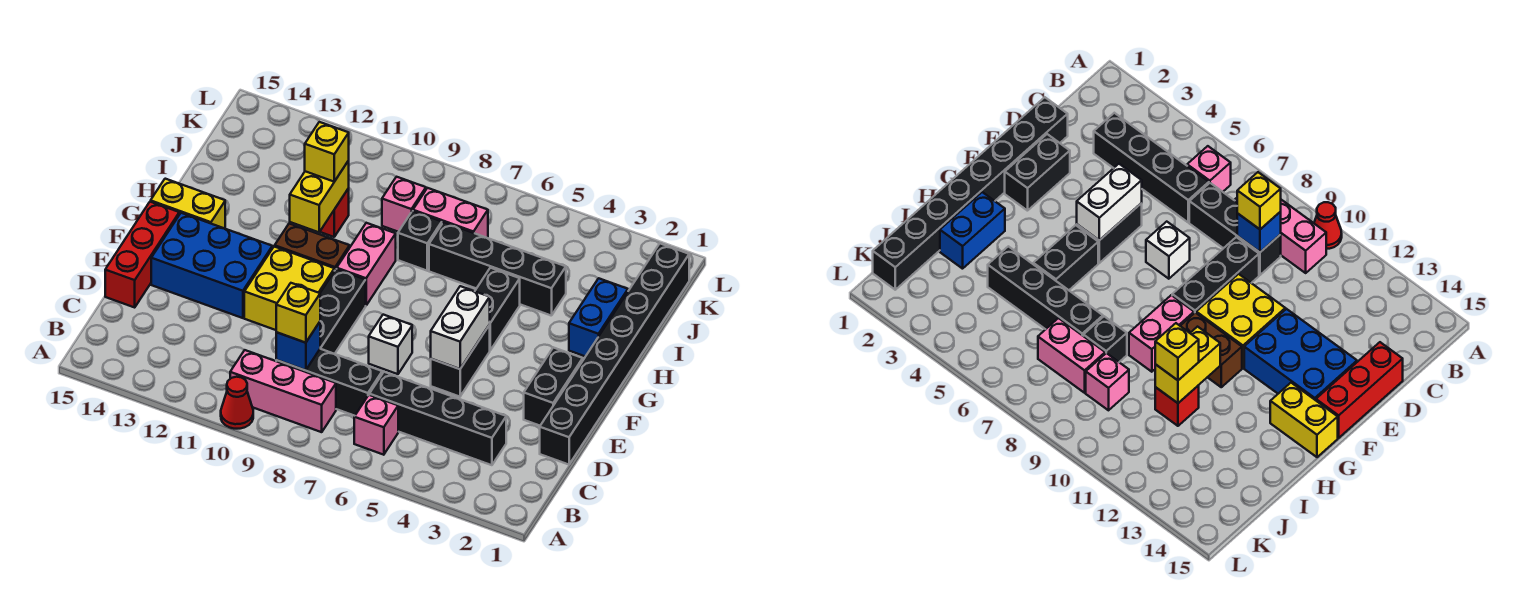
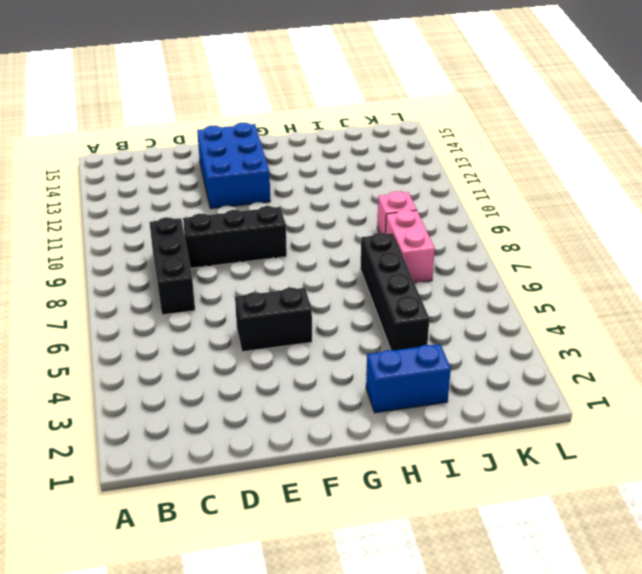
none -> red cone A10 level 1
none -> pink brick B6 level 1
none -> pink brick B8:B10 level 1

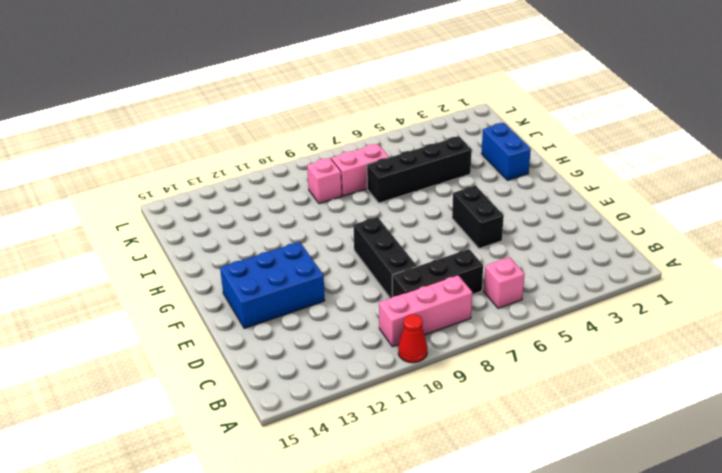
none -> black brick C3:C6 level 1
none -> black brick D1:K1 level 1
none -> red brick D15:F15 level 1

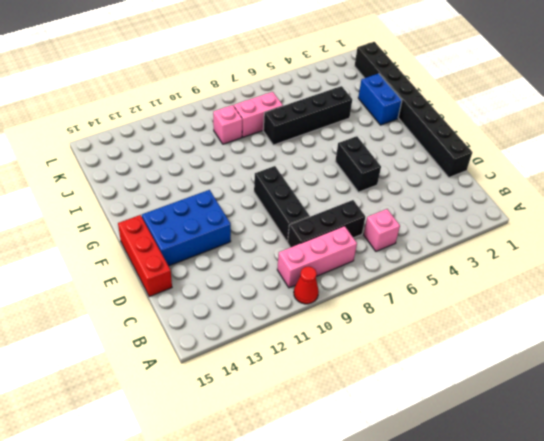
none -> black brick C3:C6 level 1
none -> black brick E2:F2 level 1
none -> white brick E7 level 1

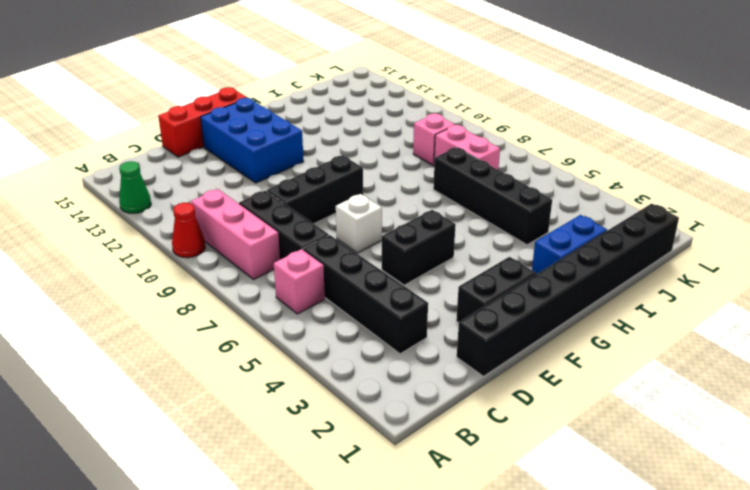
green cone A13 level 1 -> none
none -> yellow brick E10:F11 level 1
none -> black brick G5:H5 level 1
none -> pink brick G9:H9 level 1

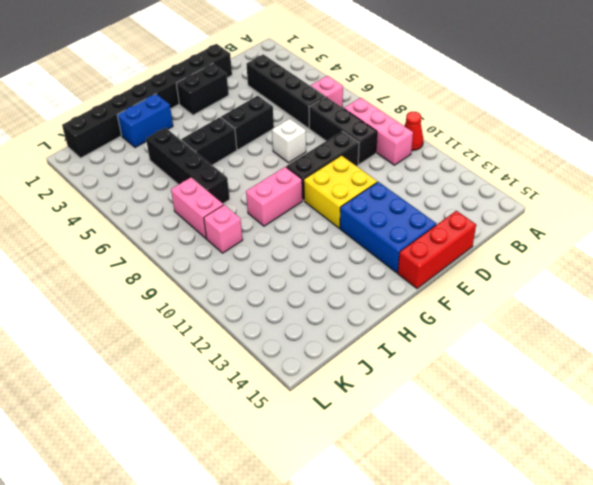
none -> brown brick G10:G11 level 1
none -> yellow brick G14:G15 level 1
none -> black brick I8 level 1

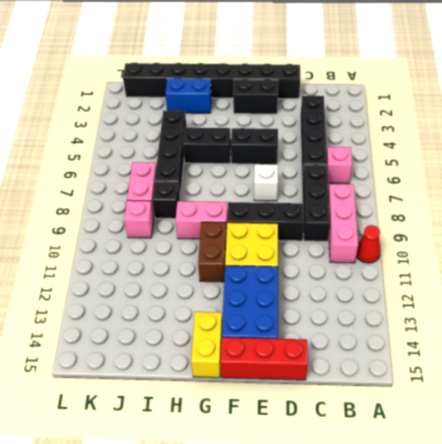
none -> red brick I11 level 1
none -> blue brick C9 level 2
none -> white brick E5:F5 level 2

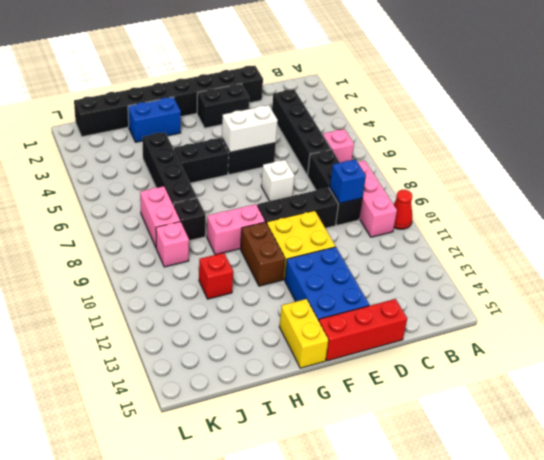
none -> yellow brick H11:I11 level 2
none -> yellow brick C9 level 3
none -> yellow brick I11 level 3

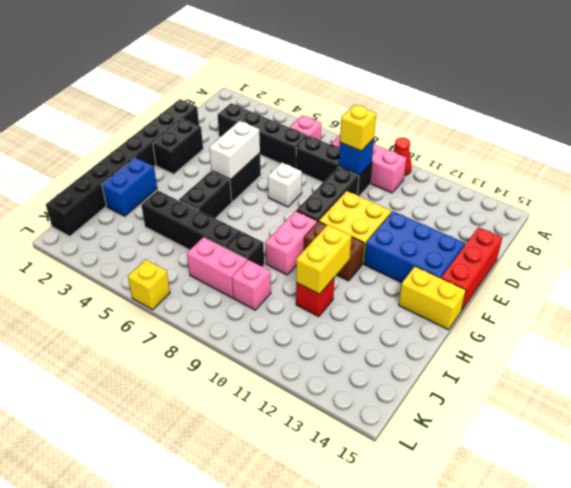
yellow brick L6 level 1 -> yellow brick I11 level 3

